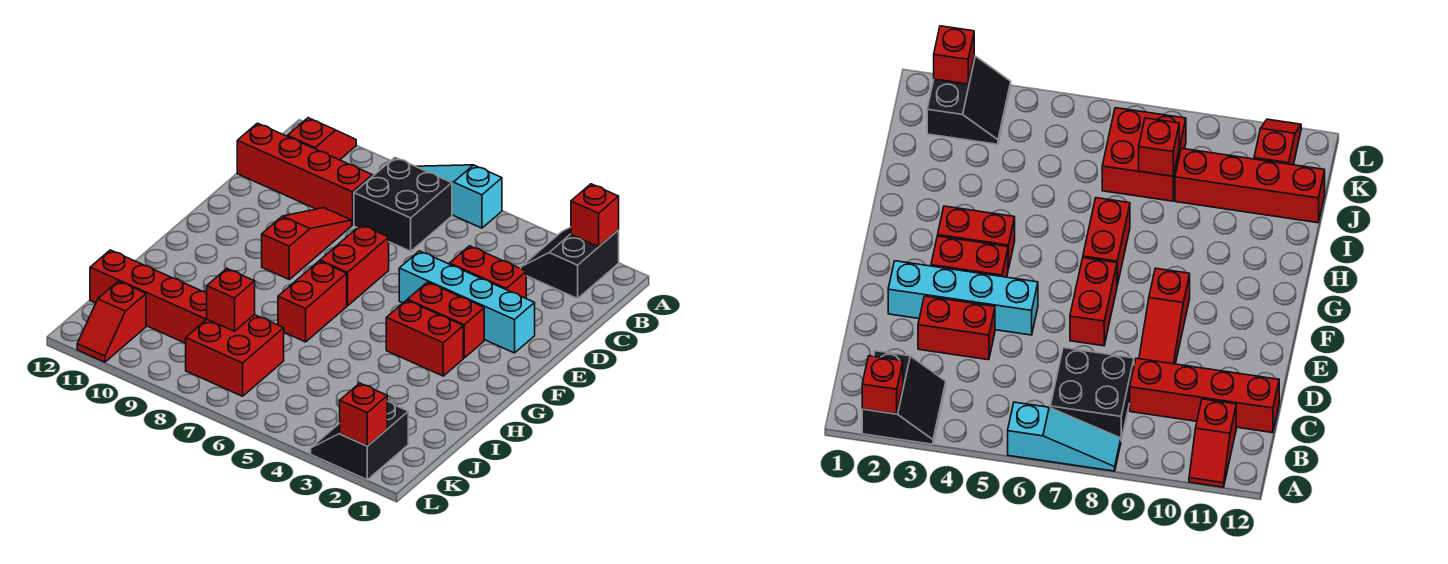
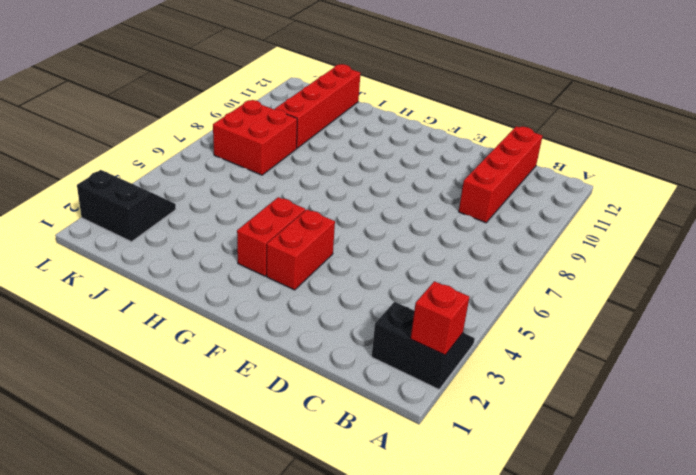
none -> cyan slope A6:A8 level 1 top 6
none -> red slope A11:B11 level 1 top B
none -> black brick B7:C8 level 1

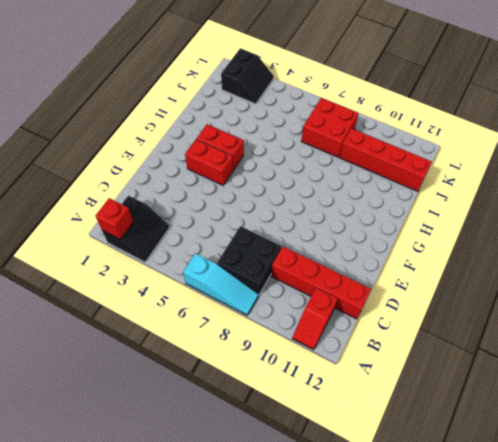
none -> red brick D3:D4 level 1
none -> red slope D9:F9 level 1 top F
none -> cyan brick E2:E5 level 1

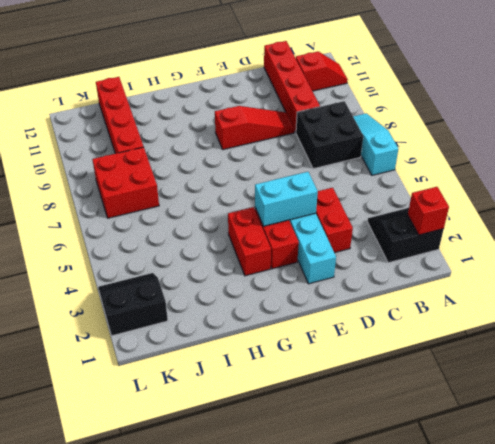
cyan brick E4:F4 level 2 -> none
none -> red brick E7:F7 level 1
none -> red brick G7:H7 level 1
none -> red slope K11:L11 level 1 top K

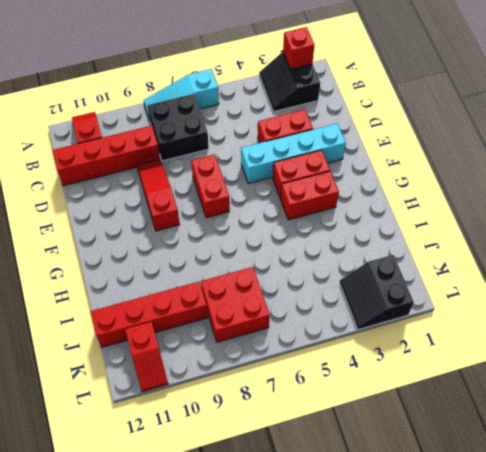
none -> red brick G7:H7 level 1
none -> red brick J8 level 2
none -> red brick L2 level 2

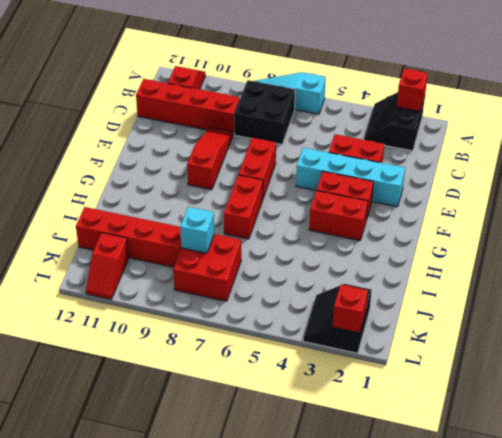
cyan brick J8 level 2 -> red brick J8 level 2

